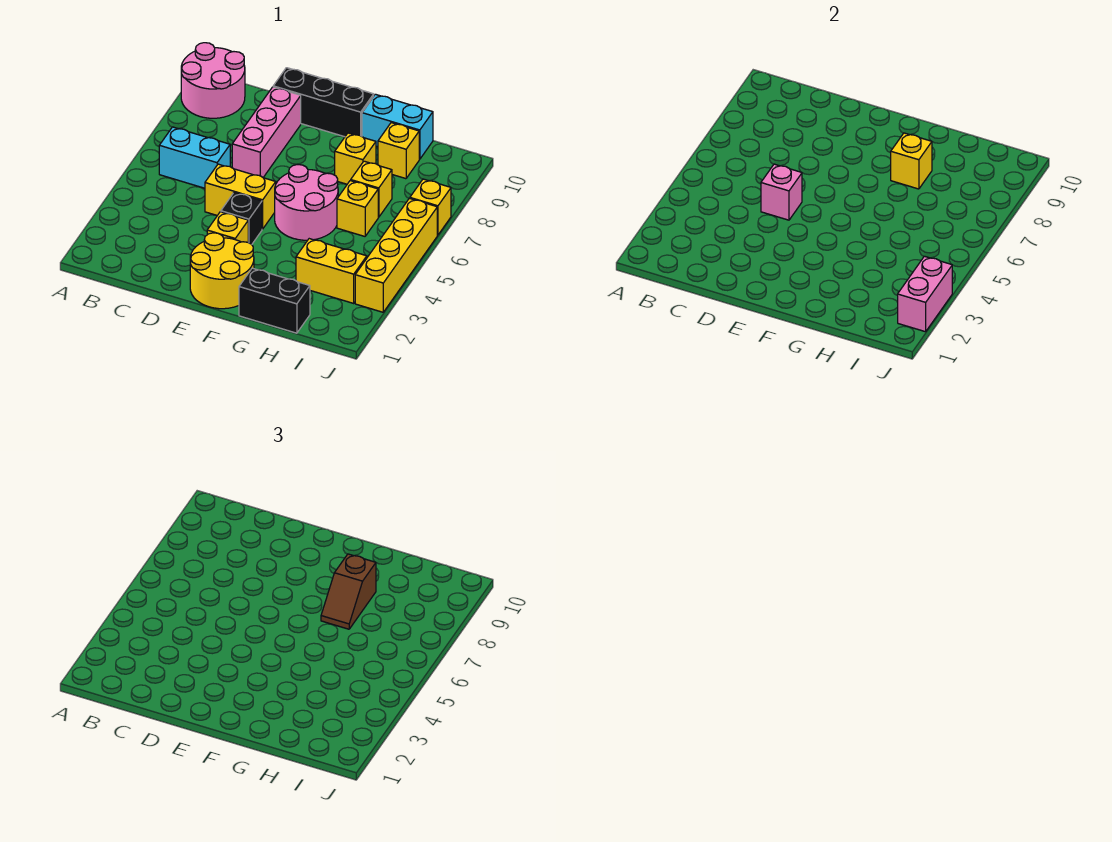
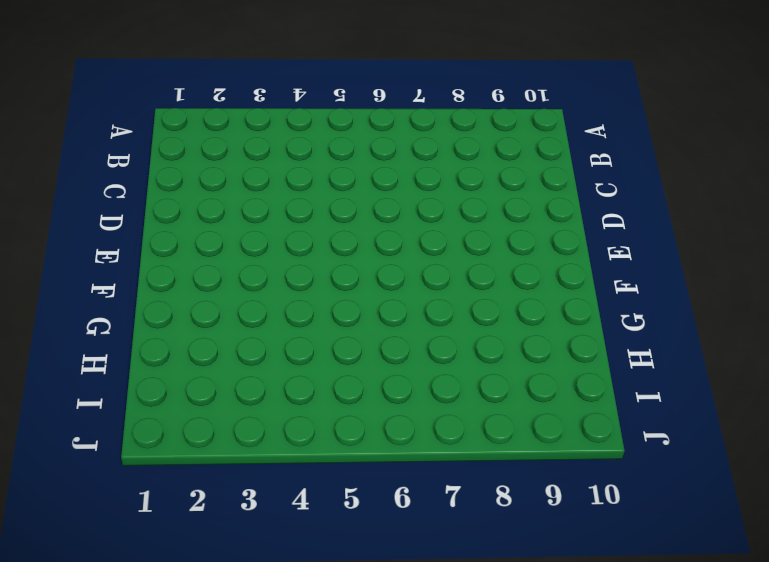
none -> pink round brick A9:B10 level 1
none -> cyan brick B6:C6 level 1
none -> yellow brick D5:E5 level 1

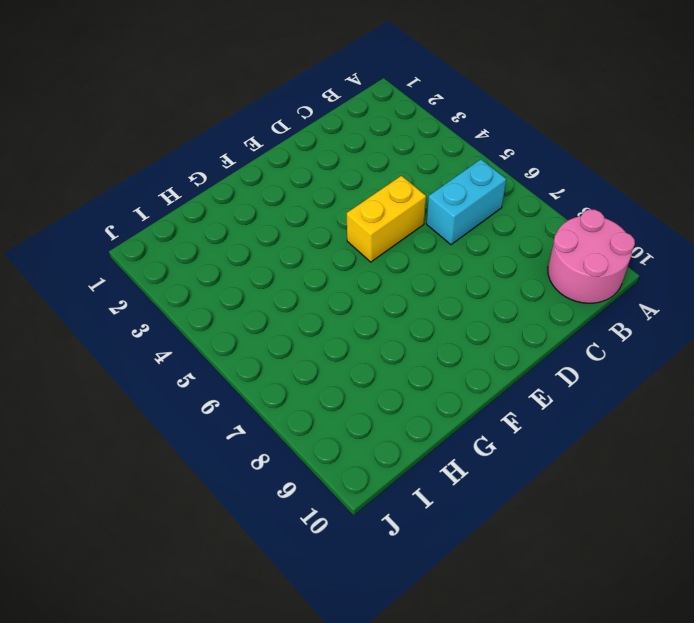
none -> pink brick D7:D9 level 1
none -> black brick D10:F10 level 1
none -> yellow round brick E1:F2 level 1

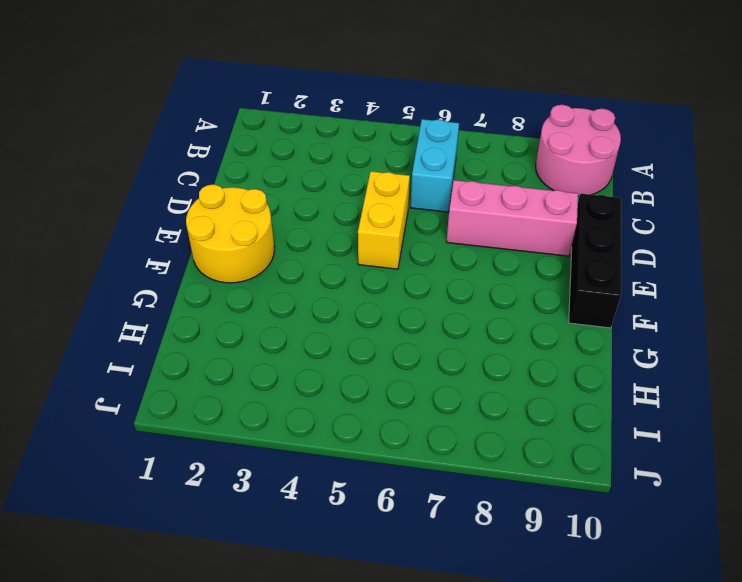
none -> yellow brick E3 level 1
none -> black brick E4 level 1
none -> pink round brick F5:G6 level 1

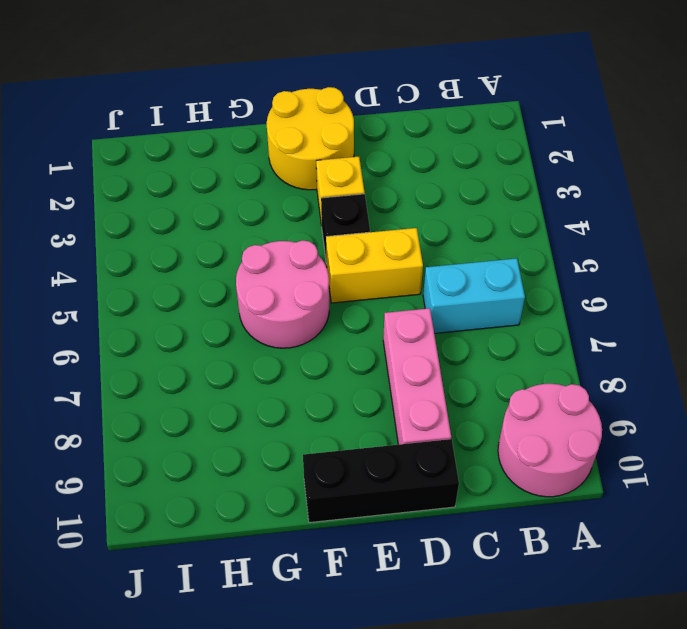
none -> black brick G1:H1 level 1
none -> yellow brick G8 level 1
none -> cyan brick G10:H10 level 1

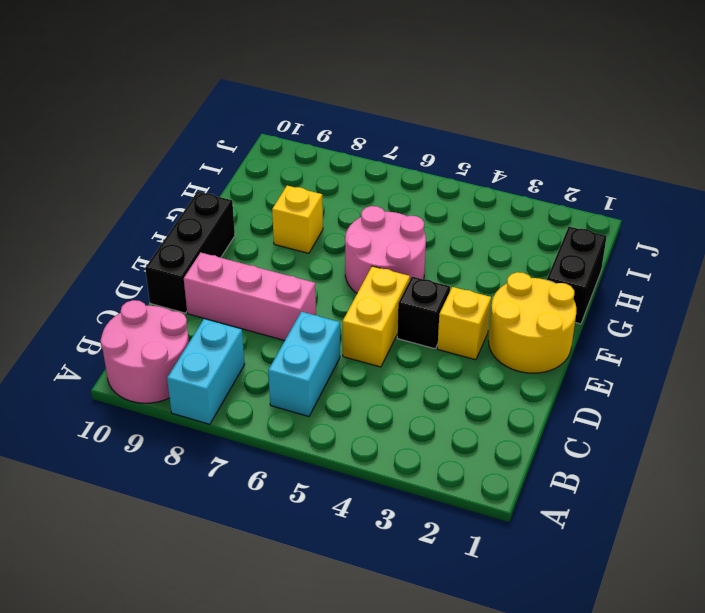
cyan brick A8:B8 level 1 -> cyan brick G10:H10 level 1
none -> yellow brick H3:I3 level 1
none -> yellow brick H6 level 1
none -> yellow brick H7 level 1

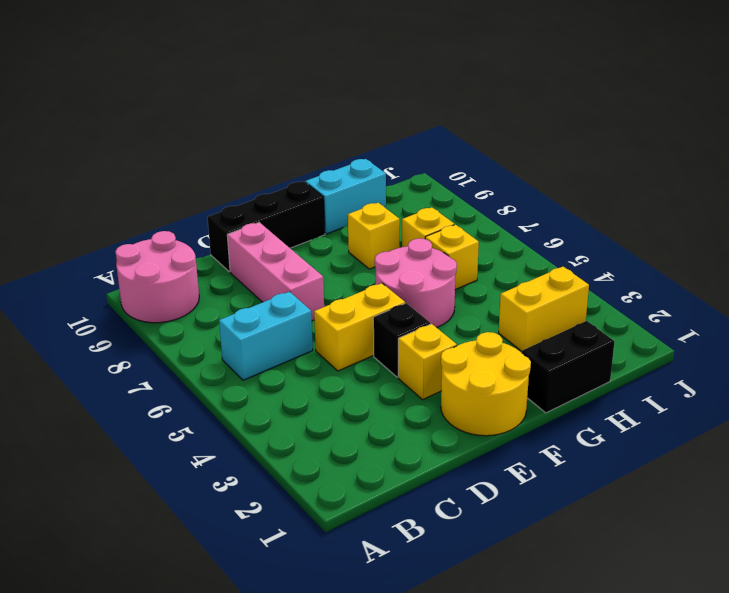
none -> yellow brick H9 level 1
none -> yellow brick J3:J6 level 1
none -> yellow brick J7 level 1

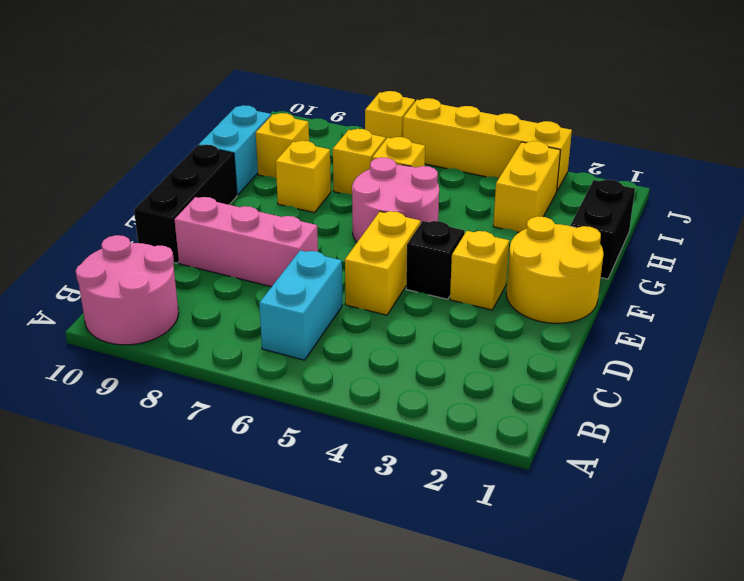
none -> pink brick D5 level 2
none -> yellow brick G8 level 2
none -> pink brick J2:J3 level 2

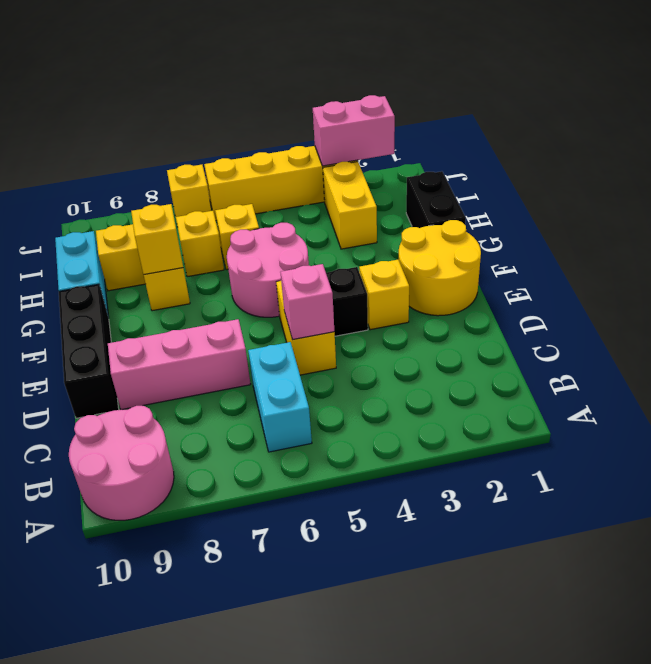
none -> brown slope G7:G8 level 3 top 8

